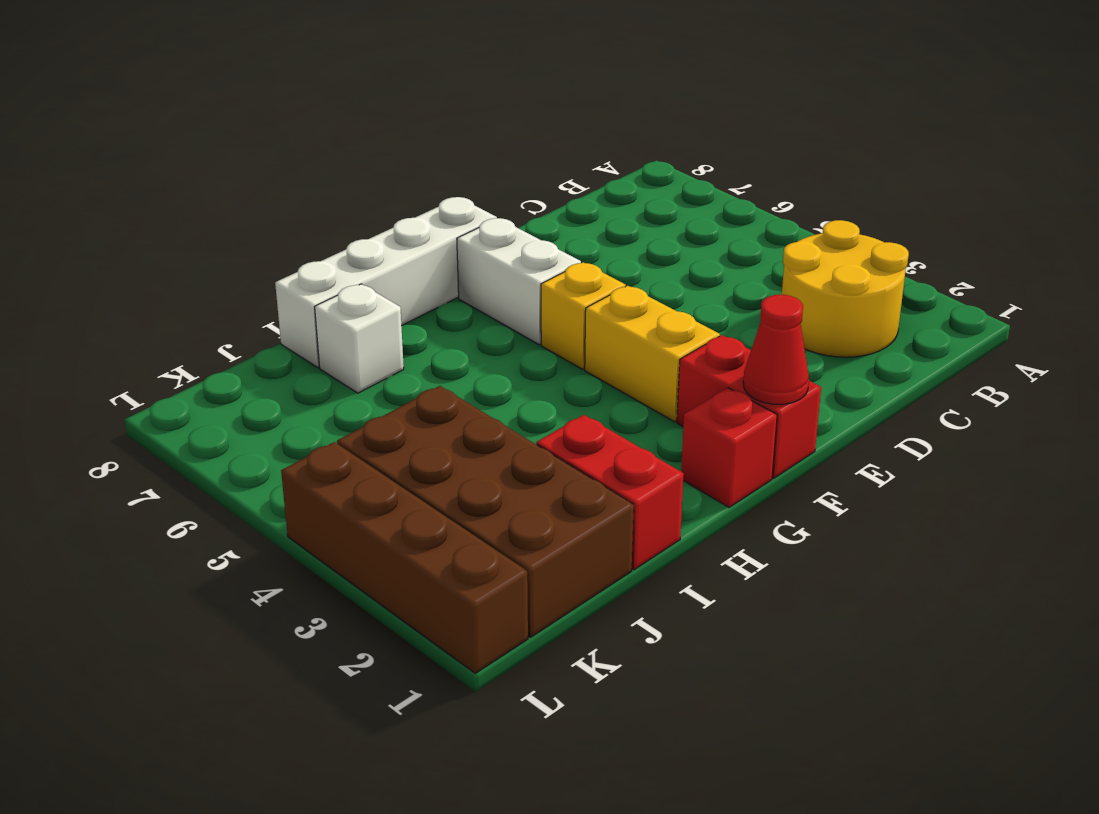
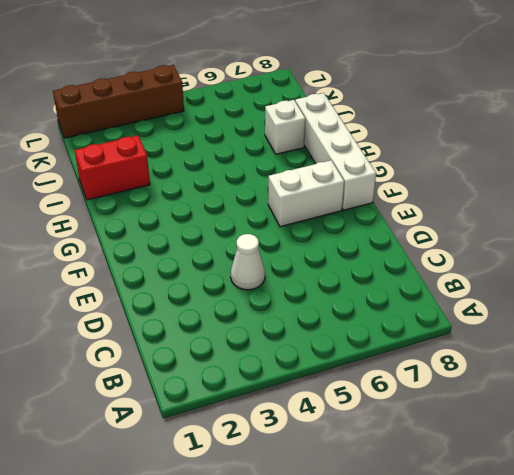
white cone D4 level 1 -> none
none -> yellow round brick B2:C3 level 1
none -> red brick F1:F2 level 1
none -> yellow brick F3:F4 level 1

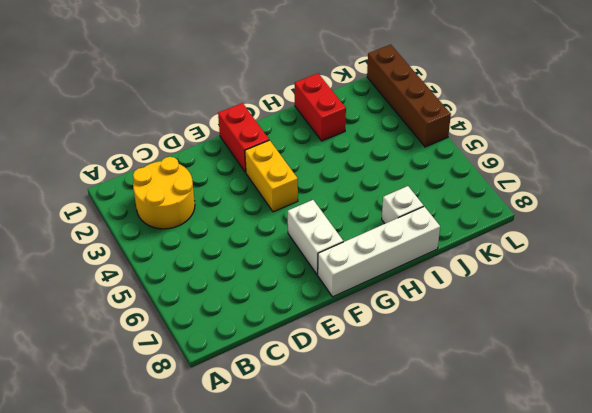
none -> yellow brick F5 level 1
none -> red brick G1 level 1
none -> brown brick J1:K4 level 1

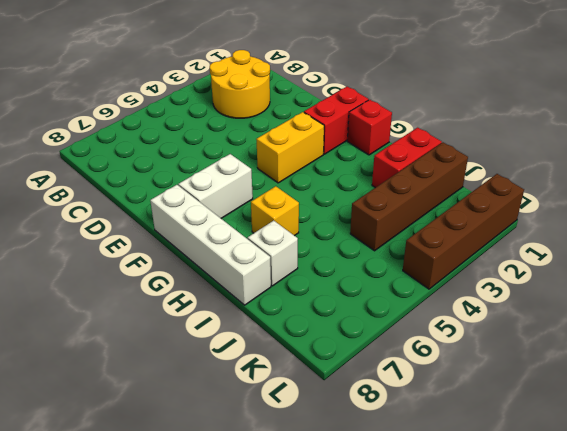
yellow brick H6 level 1 -> yellow brick F5 level 1
brown brick J1:J4 level 1 -> brown brick J1:K4 level 1
none -> red cone F1 level 2

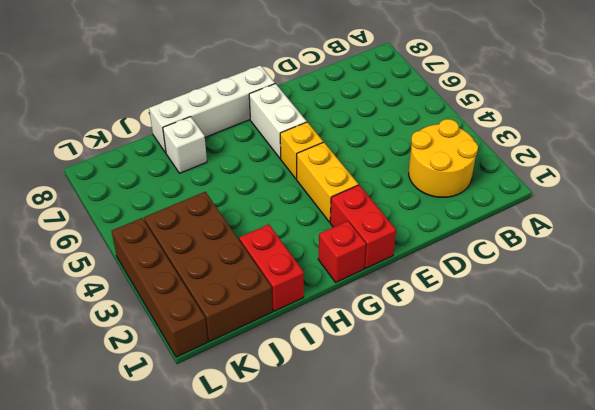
none -> red cone F1 level 2

